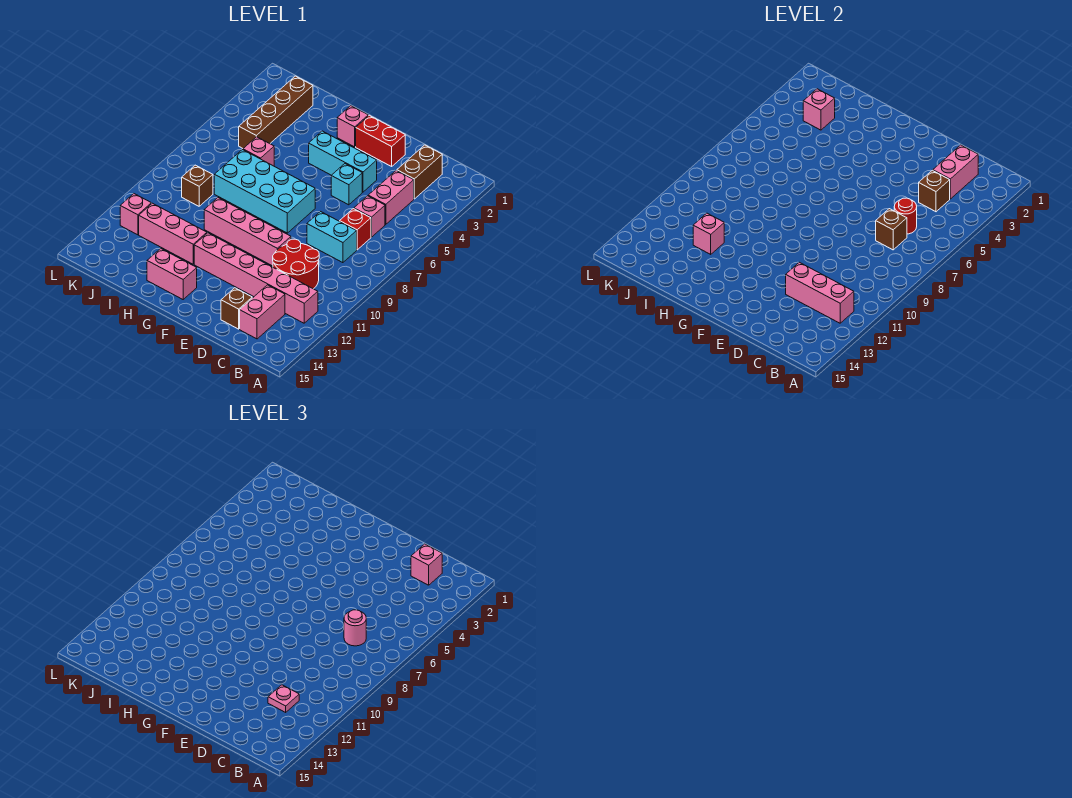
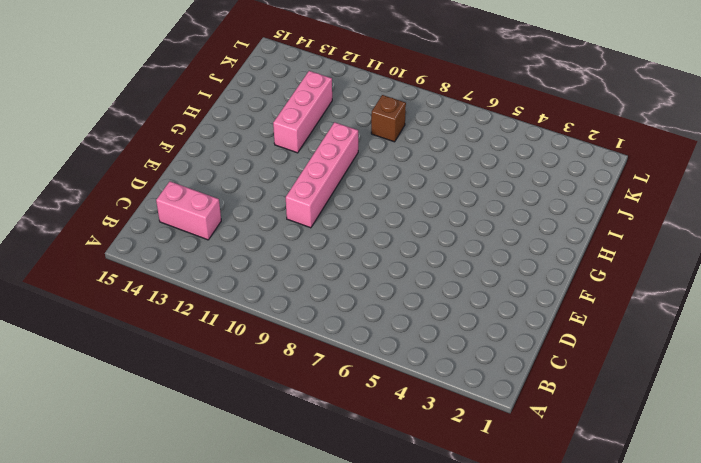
none -> pink brick B12:G12 level 1
none -> brown brick C2:C3 level 1
none -> pink brick C4:C5 level 1
none -> pink brick C6 level 1

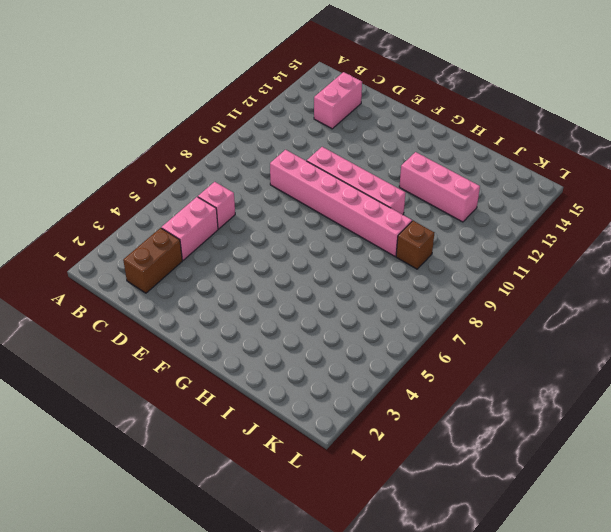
pink brick D9:I9 level 1 -> pink brick B12:G12 level 1
none -> red brick C7 level 1
none -> cyan brick C8:D8 level 1
none -> red round brick C10:D11 level 1
none -> brown brick D14 level 1

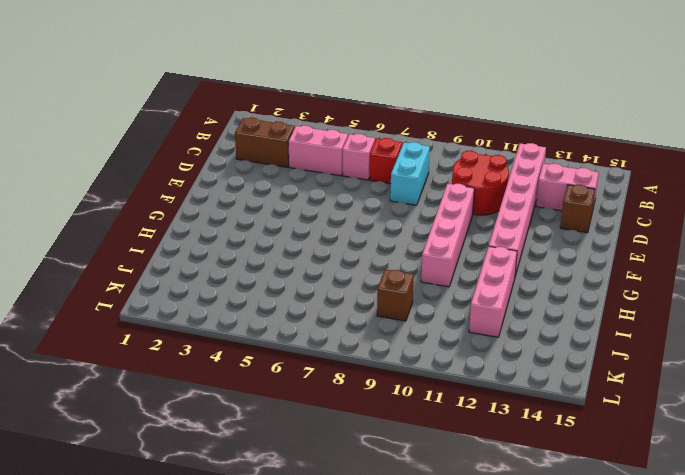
none -> red brick E2:F2 level 1
none -> cyan brick E4:G4 level 1
none -> cyan brick E5 level 1
none -> cyan brick F7:I8 level 1

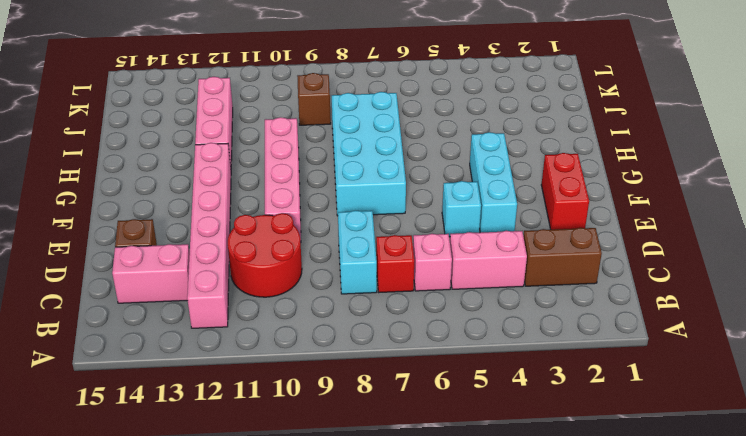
none -> pink brick G2 level 1
none -> pink brick G14:H14 level 1
none -> pink brick I6 level 1
none -> brown brick J2:J5 level 1

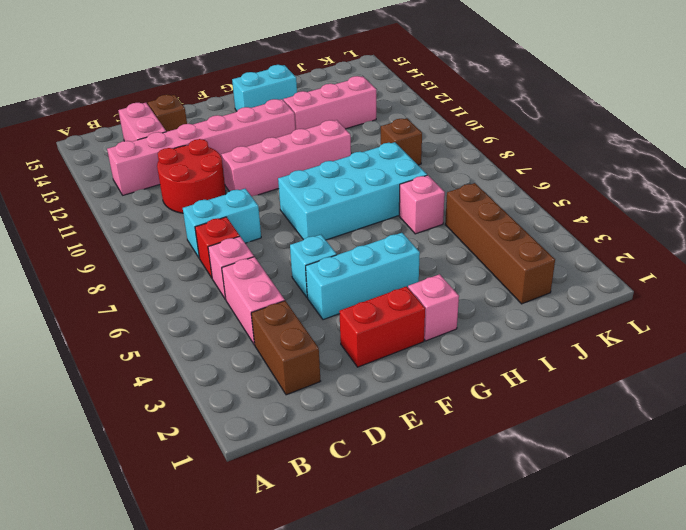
cyan brick G14:H14 level 1 -> pink brick G14:H14 level 1
none -> pink brick K12 level 1
none -> pink brick B12:D12 level 2
none -> pink brick C2:C3 level 2
none -> brown brick C4 level 2

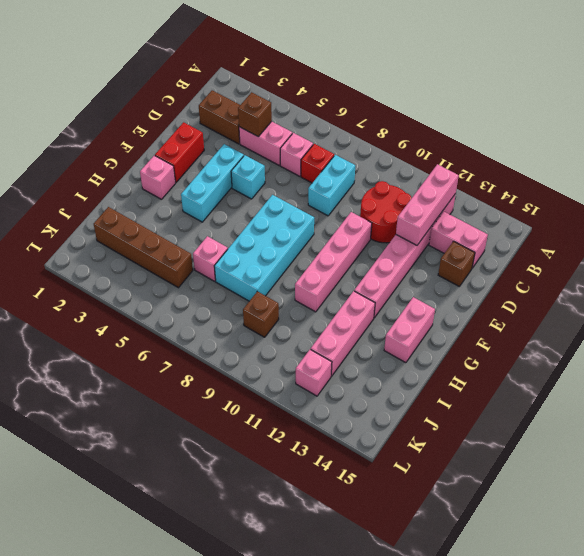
none -> pink brick C2:C3 level 2
none -> red round brick C6 level 2
none -> brown brick C7 level 2
none -> pink brick I12 level 2

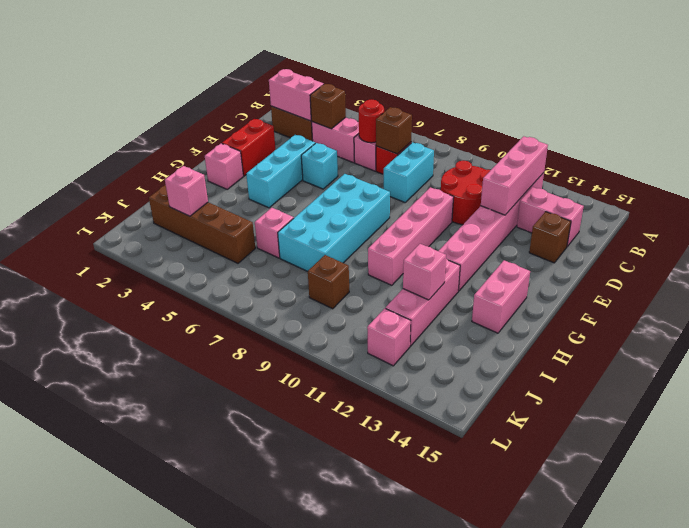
none -> pink brick C2 level 3
none -> pink round brick C7 level 3
none -> pink plate C12 level 3

